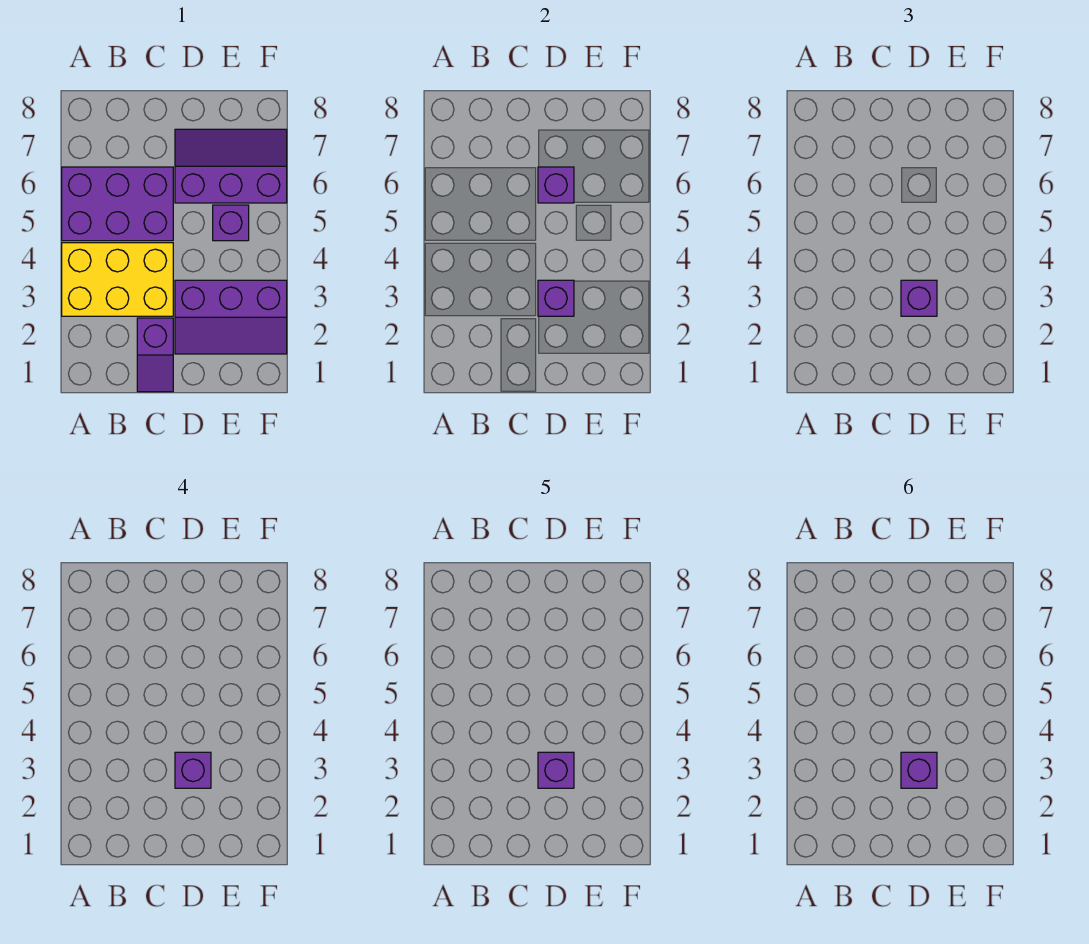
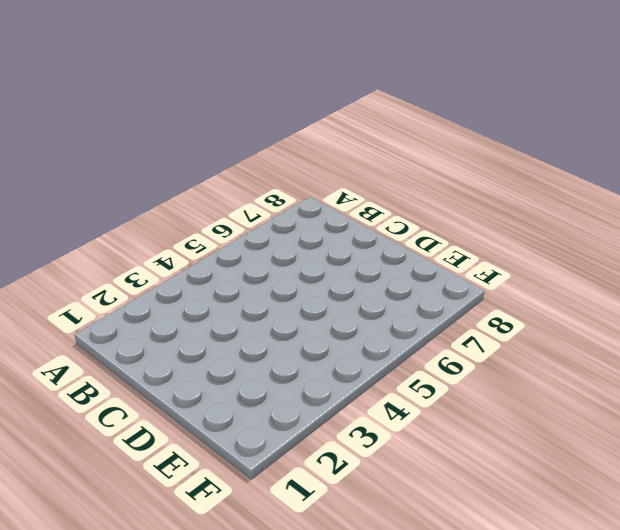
none -> yellow brick A3:C4 level 1
none -> purple brick A5:C6 level 1
none -> purple slope C1:C2 level 1 top 2

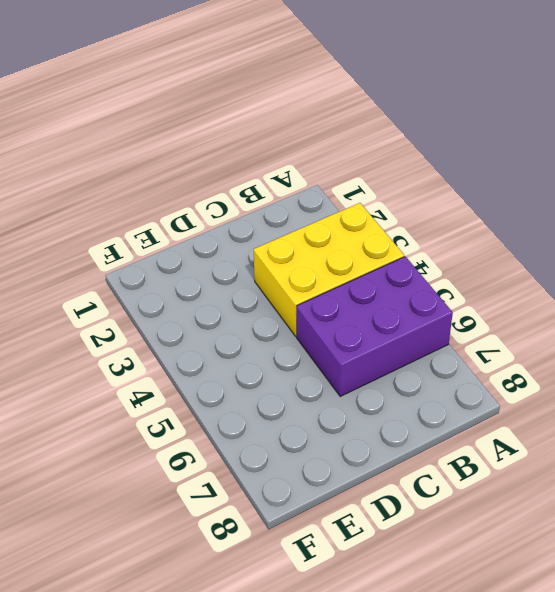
none -> purple slope C1:C2 level 1 top 2
none -> purple slope D2:F3 level 1 top 3
none -> purple slope D6:F7 level 1 top 6

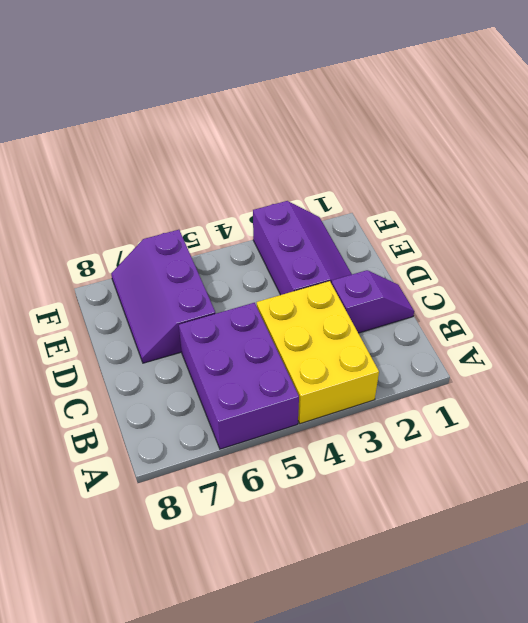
none -> purple brick E5 level 1
none -> purple brick D3 level 2
none -> purple brick D6 level 2

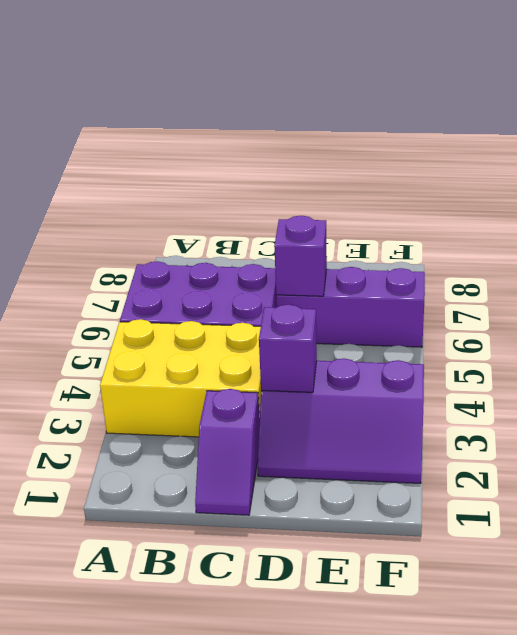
none -> purple brick E5 level 1
none -> purple brick D3 level 3
none -> purple brick D3 level 4

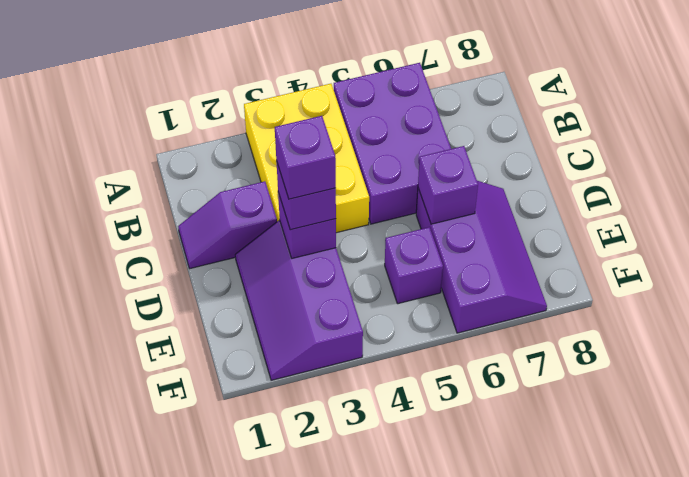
none -> purple brick D3 level 5
none -> purple brick D3 level 6

